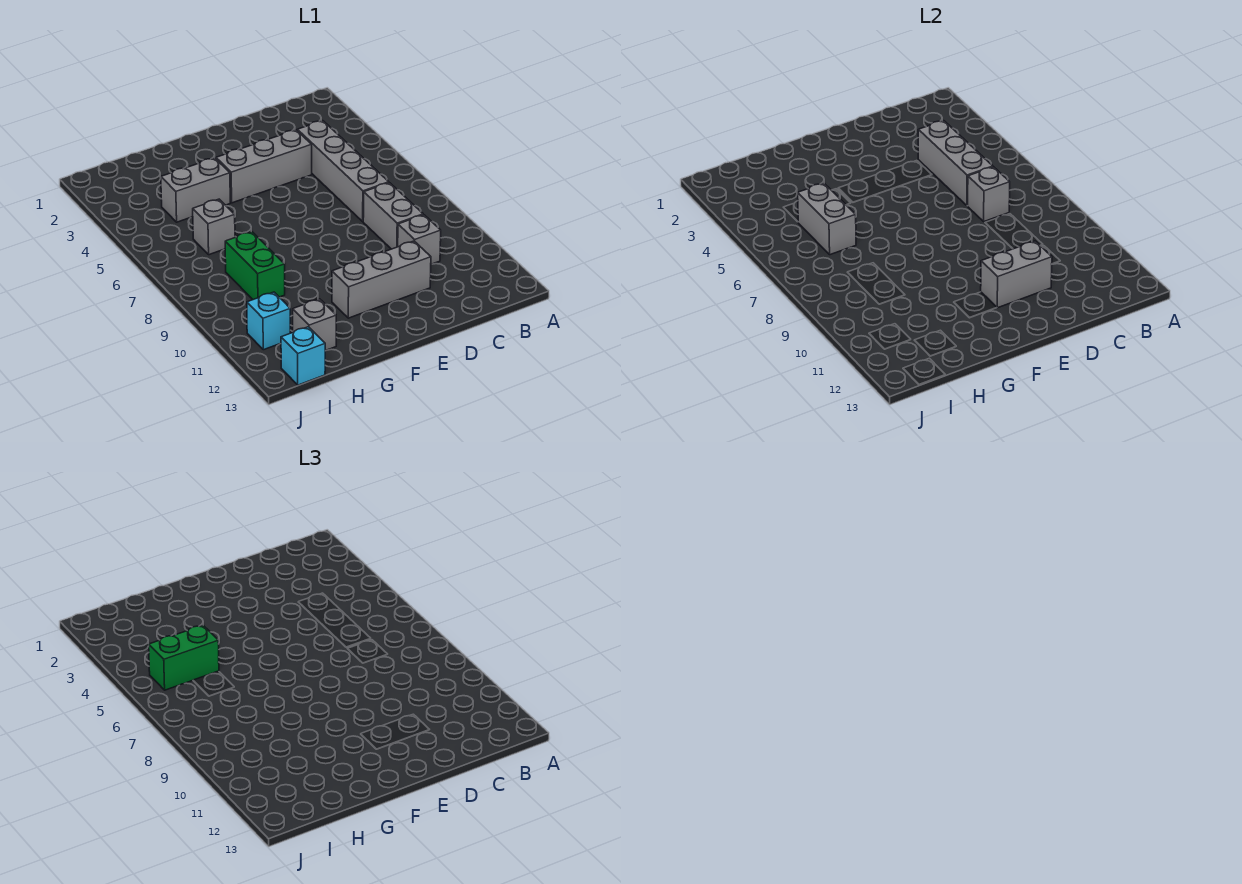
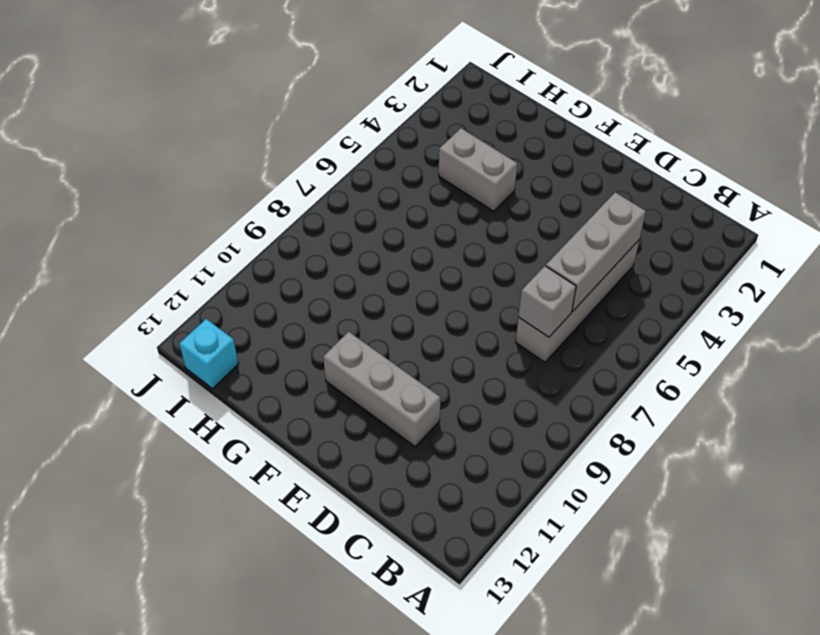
none -> grey brick C8:C9 level 1
none -> grey brick C10 level 1
none -> grey brick D4:F4 level 1

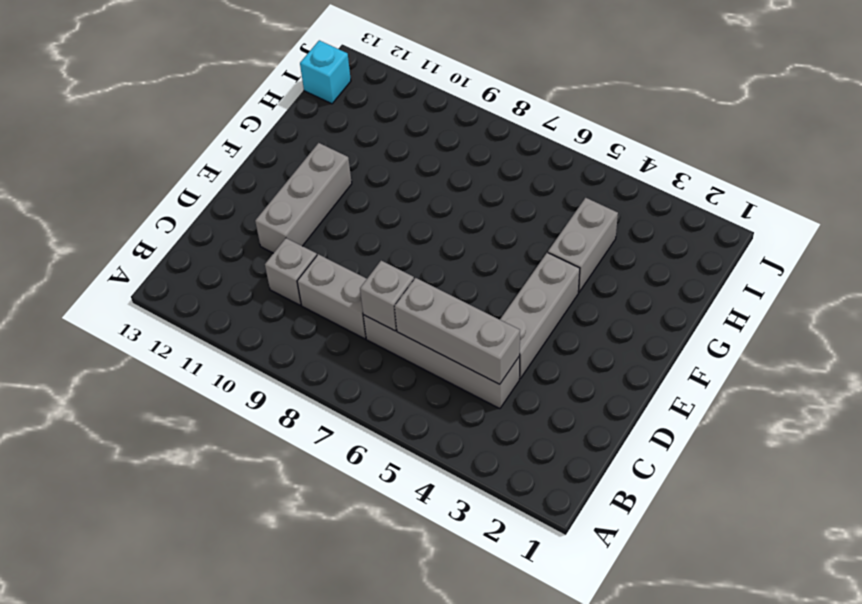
none -> grey brick H6 level 1
none -> green brick H8:H9 level 1
none -> grey brick H12 level 1

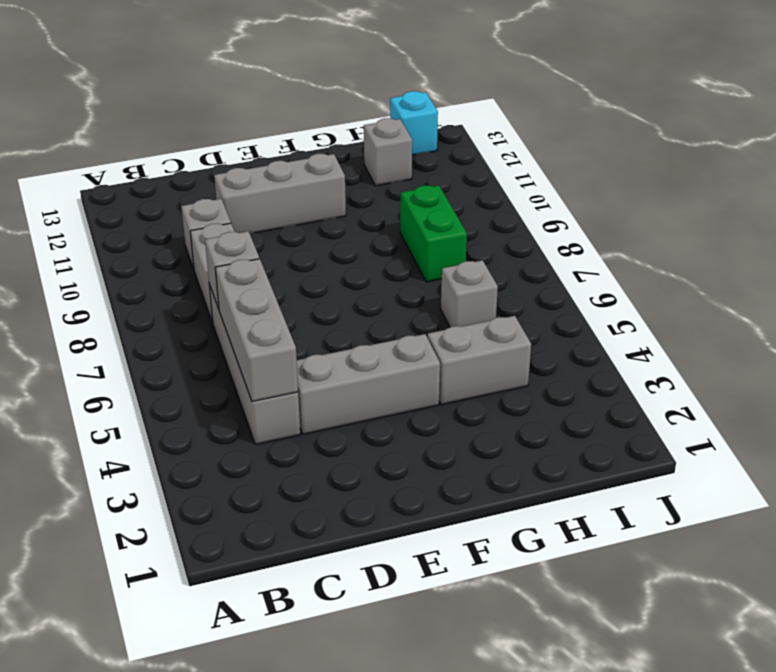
none -> cyan brick I11 level 1
none -> grey brick D11:E11 level 2
none -> grey brick H5:H6 level 2

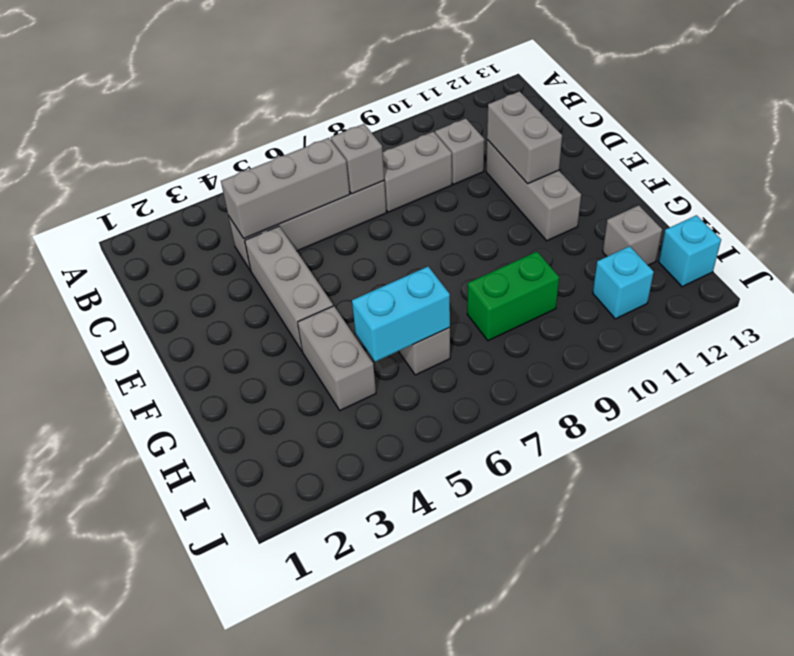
cyan brick H5:H6 level 2 -> grey brick H5:H6 level 2
none -> green brick H5:I5 level 3

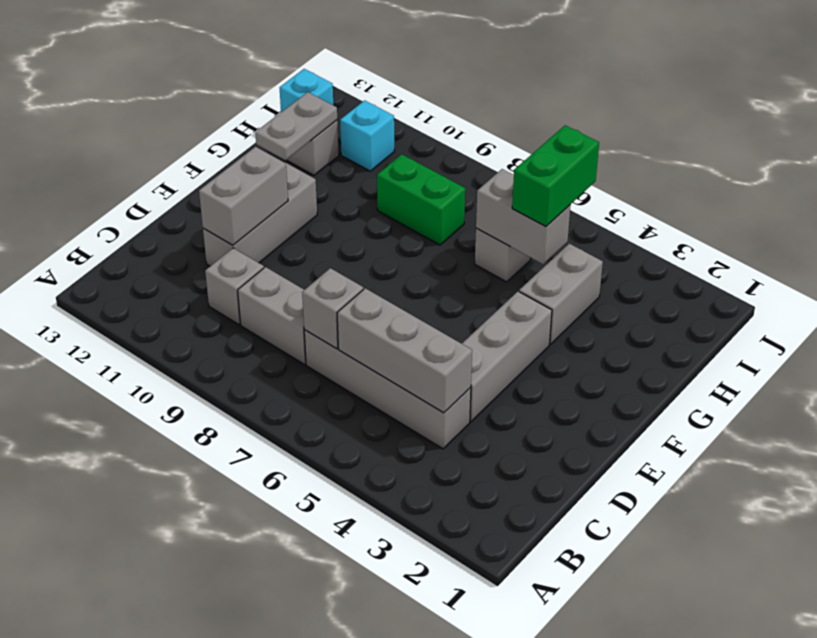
grey plate G12:H12 level 2 -> none

